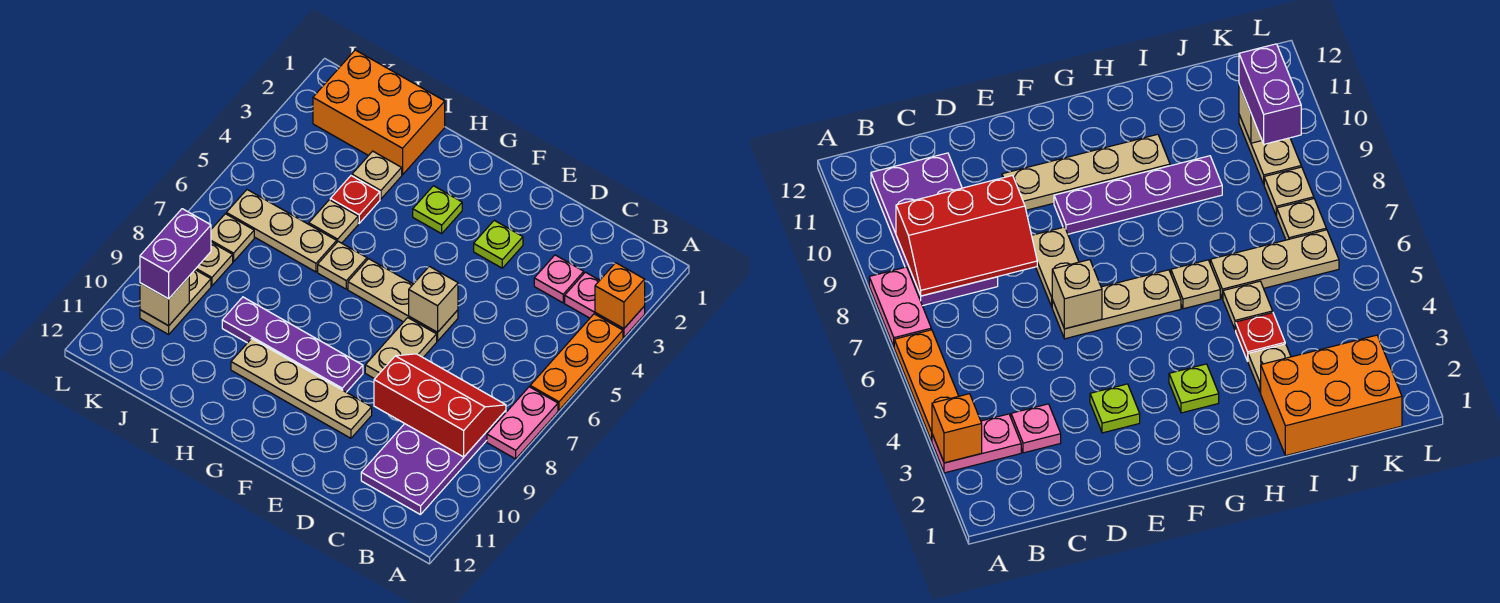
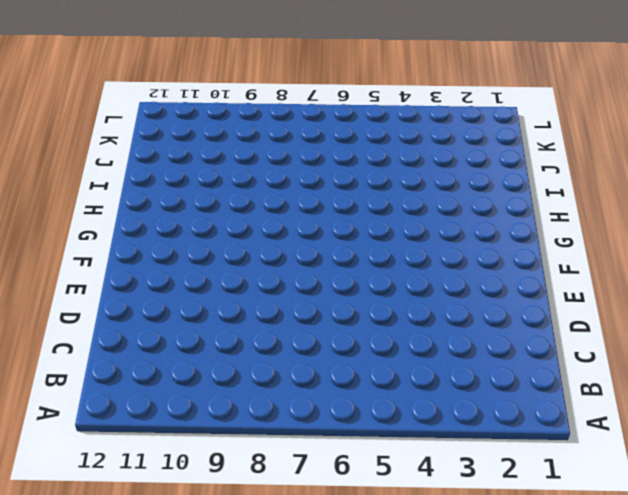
none -> pink plate A3:B3 level 1
none -> orange plate A4:A6 level 1
none -> pink plate A7:A8 level 1

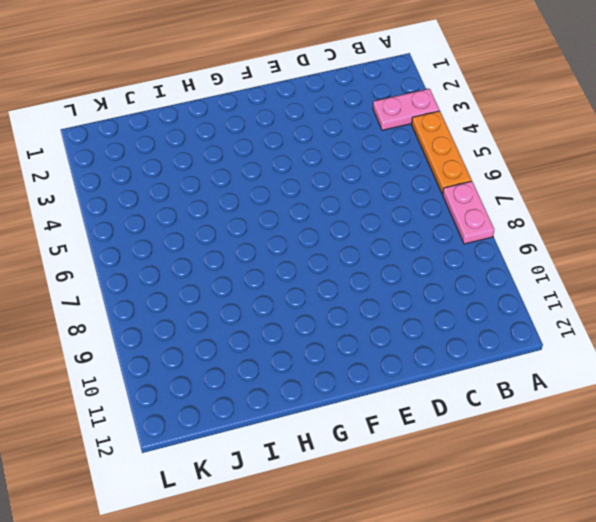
none -> purple plate B8:C11 level 1
none -> pink plate C3 level 1
none -> lime plate E3 level 1

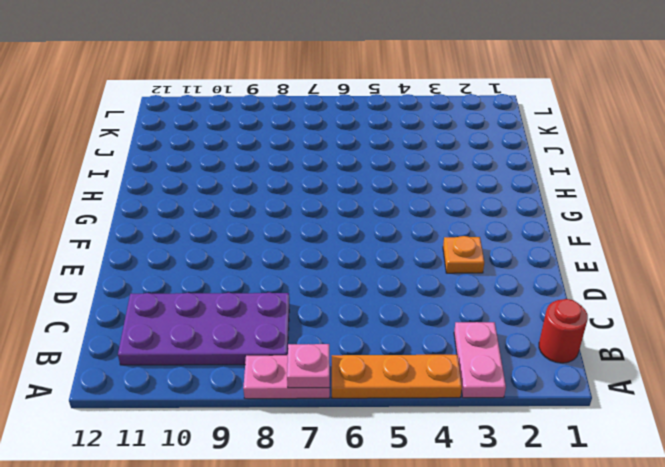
pink plate A7 level 2 -> pink plate C3 level 1
red round brick B1 level 1 -> none
orange plate E3 level 1 -> lime plate E3 level 1
none -> tan plate E6:G6 level 1
none -> tan plate E7:E8 level 1
none -> tan plate E10:H10 level 1

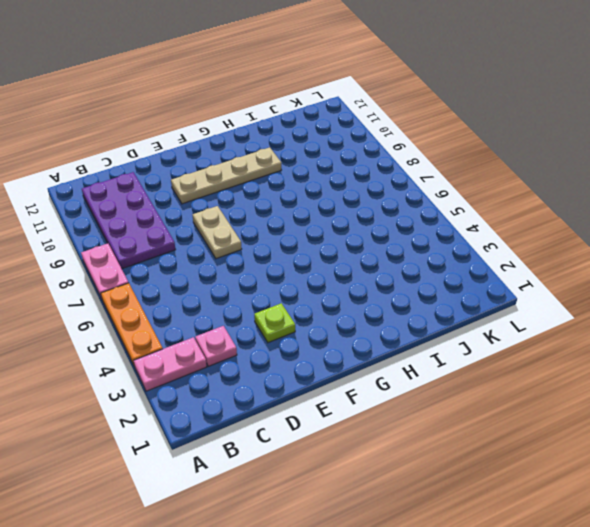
none -> tan plate E6:G6 level 1
none -> purple plate F9:I9 level 1
none -> lime plate G3 level 1

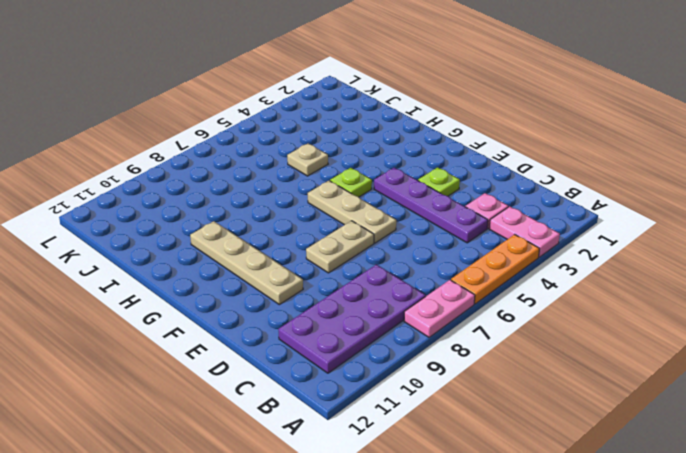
purple plate C4:F4 level 1 -> purple plate F9:I9 level 1
lime plate G5 level 1 -> lime plate G3 level 1
none -> tan plate H6 level 1
none -> orange brick I1:K2 level 1
none -> tan plate I3 level 1

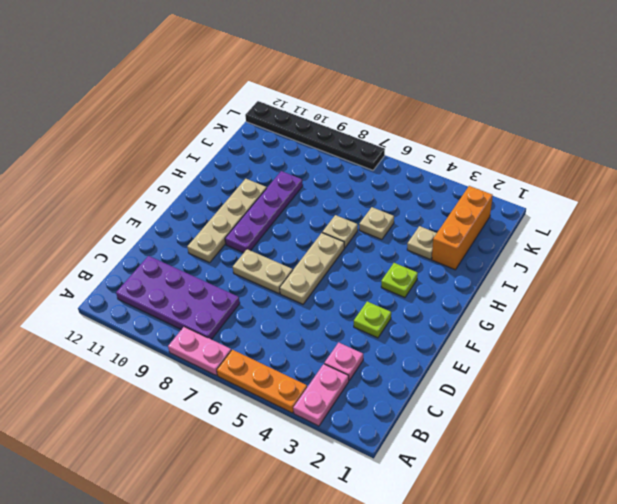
orange brick I2:K2 level 1 -> orange brick I1:K2 level 1
black plate L7:L12 level 1 -> none
none -> red plate I4 level 1
none -> tan plate I6:K6 level 1
none -> tan plate K7 level 1

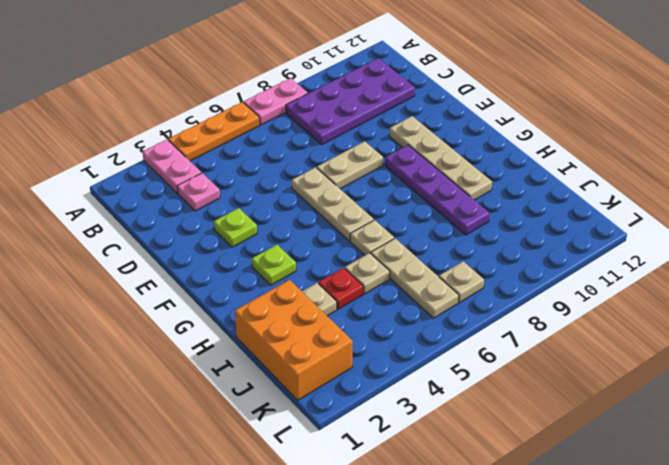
none -> tan plate K8 level 1
none -> tan plate K9:K10 level 1
none -> orange brick A3 level 2

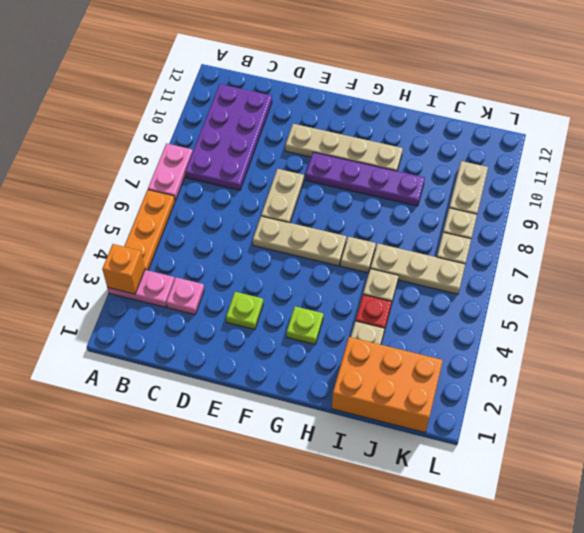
none -> red slope B8:D9 level 2 top 9
none -> tan brick E6 level 2
none -> tan brick K10 level 2

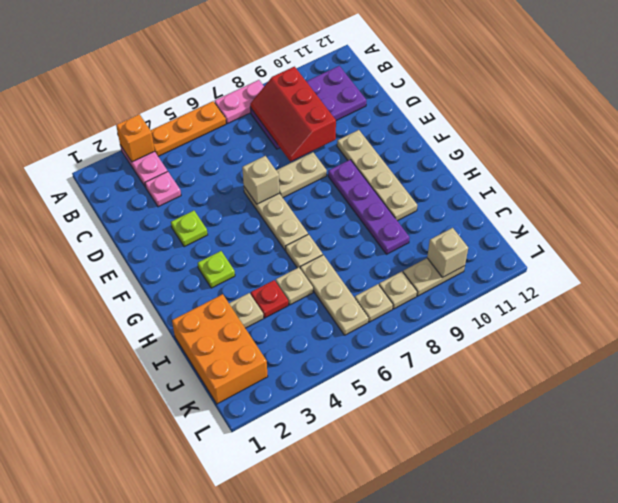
none -> purple brick K9:K10 level 3

